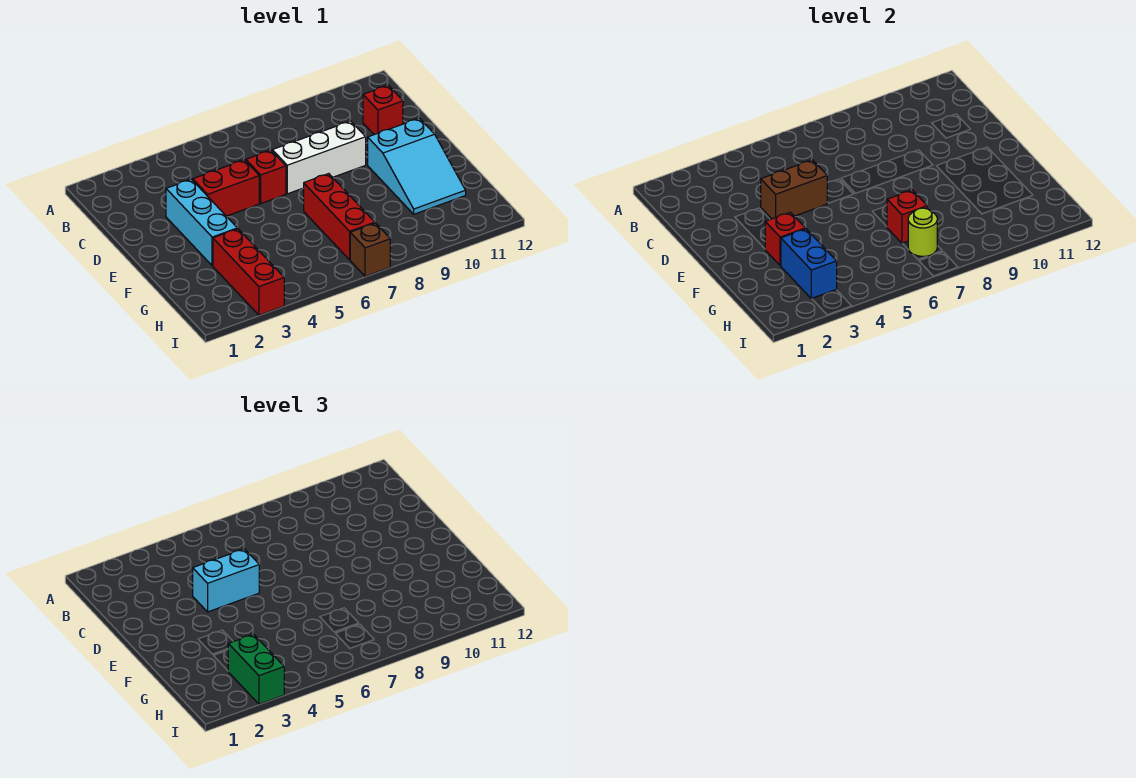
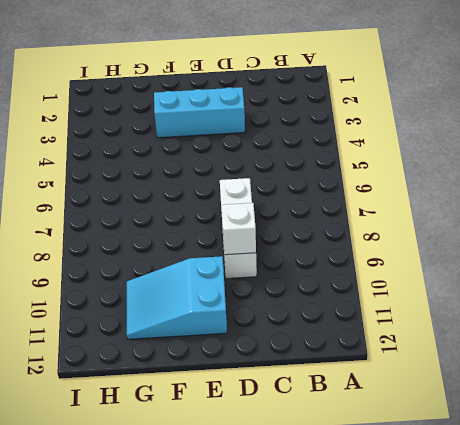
white brick D9 level 2 -> none
none -> red brick C11 level 1
none -> red brick D4:D5 level 1
none -> red brick D6 level 1

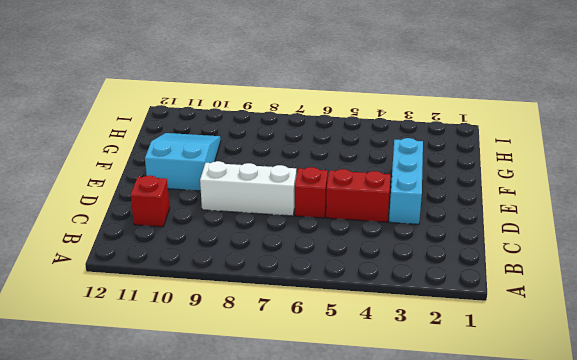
none -> red brick F7:H7 level 1
none -> red brick G3:I3 level 1
none -> brown brick I7 level 1

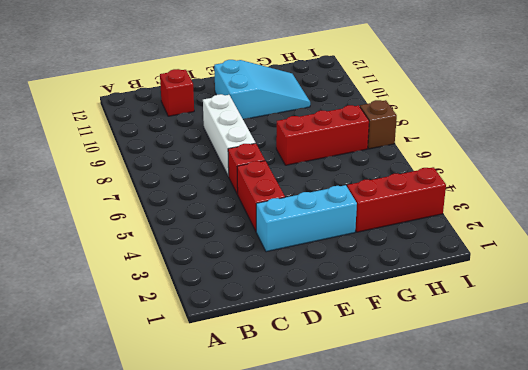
none -> brown brick D4:D5 level 2
none -> red brick F3 level 2
none -> blue brick G3:H3 level 2

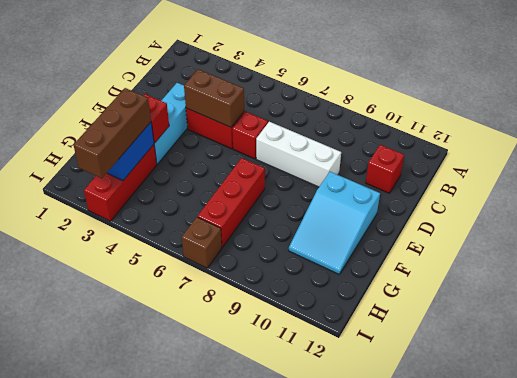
brown brick G3:I3 level 3 -> green brick H3:I3 level 3
none -> red brick G7 level 2
none -> lime round brick H7 level 2
none -> cyan brick D4:D5 level 3

